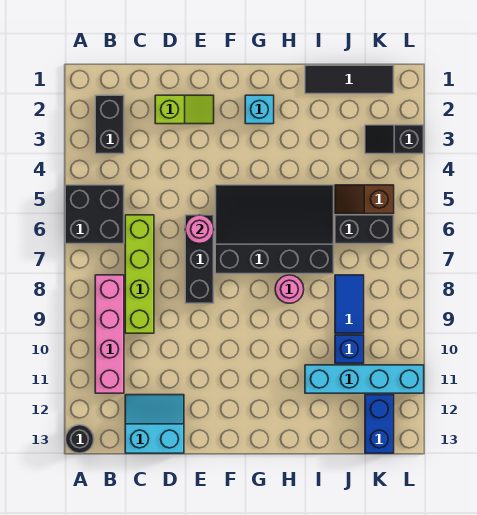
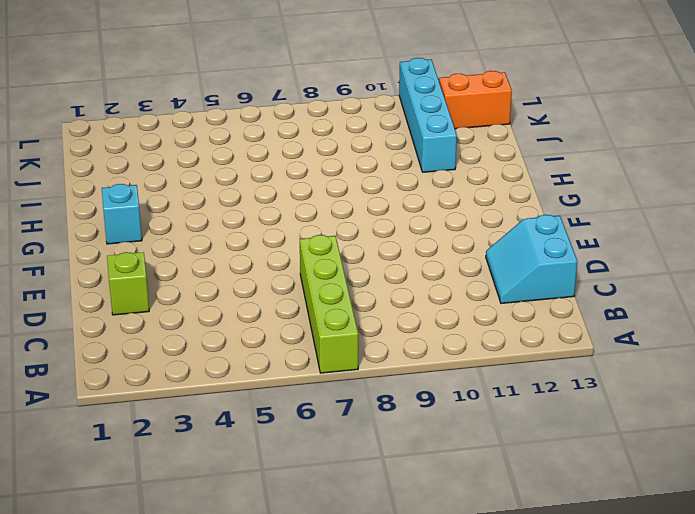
lime brick A7:D7 level 1 -> lime brick C6:C9 level 1
orange brick K12:K13 level 1 -> blue brick K12:K13 level 1
none -> black brick A5:B6 level 1
none -> black round brick A13 level 1
none -> black brick B2:B3 level 1

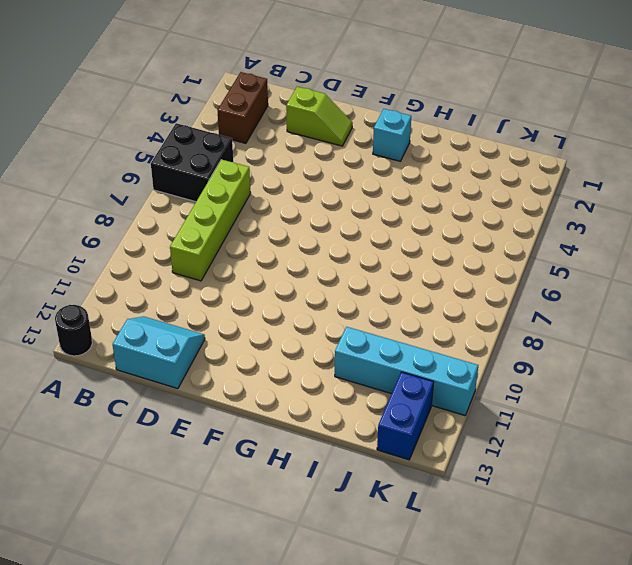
brown brick B2:B3 level 1 -> black brick B2:B3 level 1
none -> pink brick B8:B11 level 1
none -> black brick E6:E8 level 1
none -> black slope F5:I7 level 1 top 7

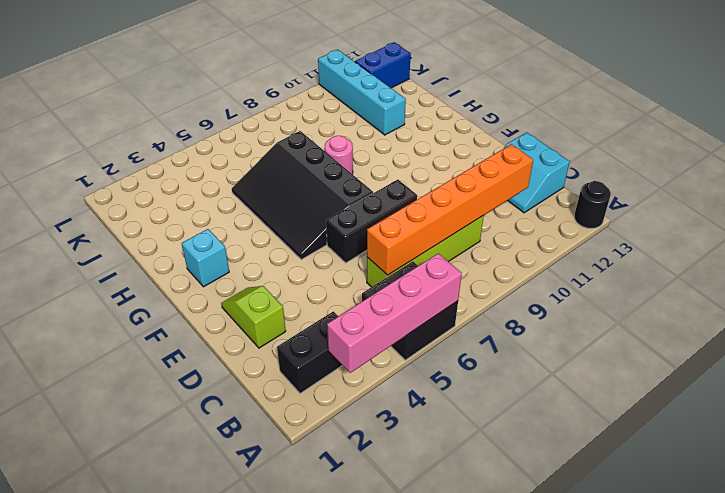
pink brick A3:A6 level 2 -> pink brick B8:B11 level 1
orange brick C6:C11 level 2 -> none
none -> black tile I1:K1 level 1
none -> brown slope J5:K5 level 1 top K
none -> black brick J6:K6 level 1

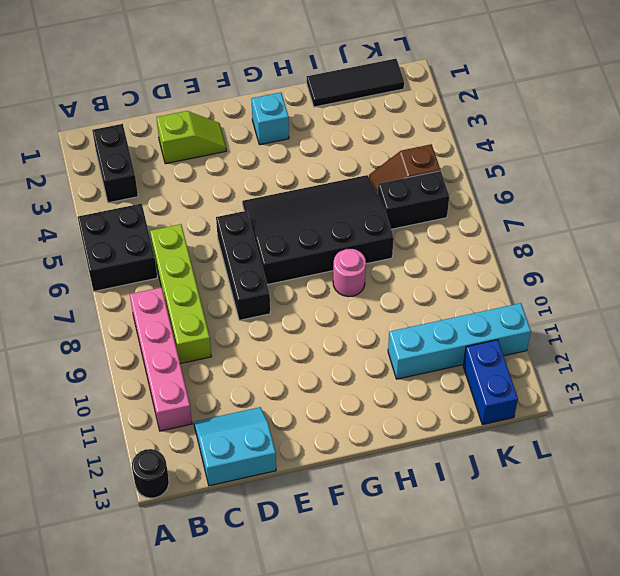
none -> blue tile J8:J9 level 1
none -> blue brick J10 level 1
none -> black slope K3:L3 level 1 top L

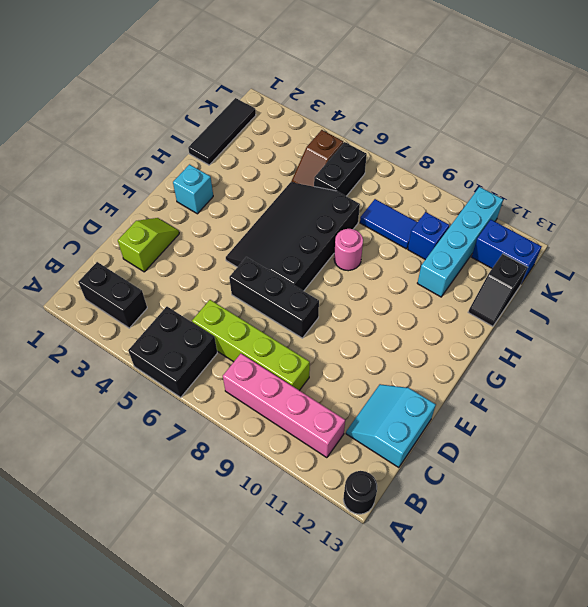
black slope I13:J13 level 1 top J -> black slope K3:L3 level 1 top L
none -> pink round brick E6 level 2

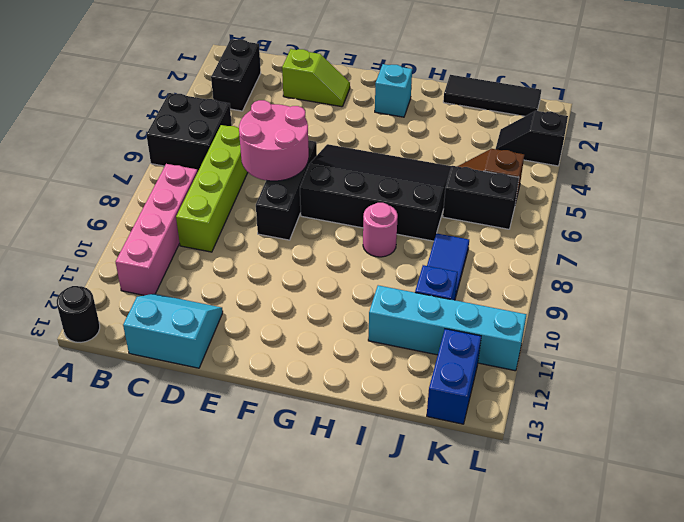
pink round brick D6:E7 level 2 -> pink round brick E6 level 2

